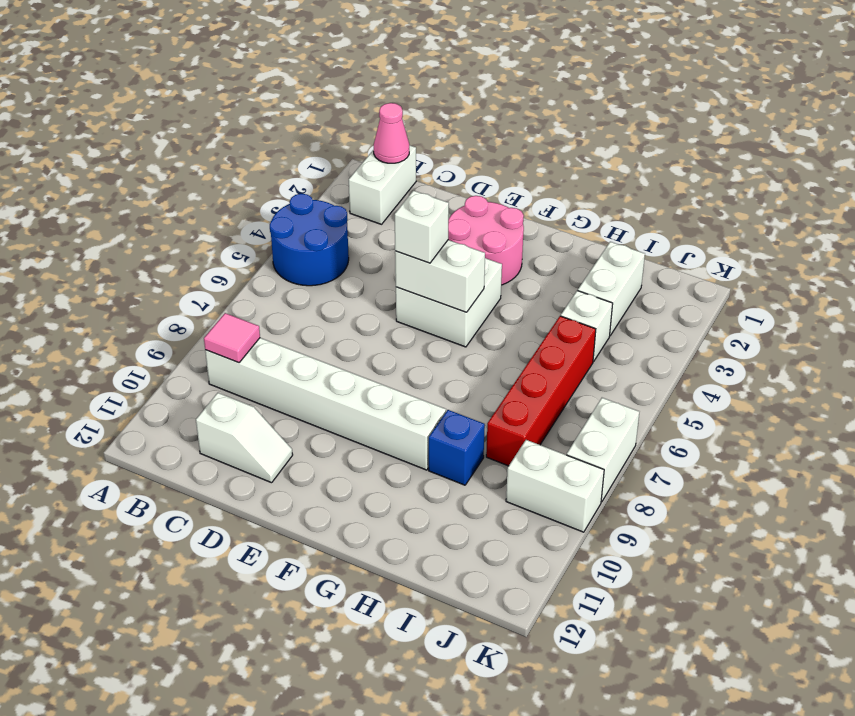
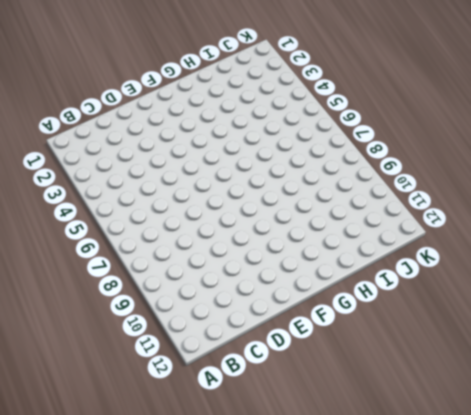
none -> blue round brick A4:B5 level 1
none -> white brick B1:B2 level 1
none -> white brick B9:G9 level 1

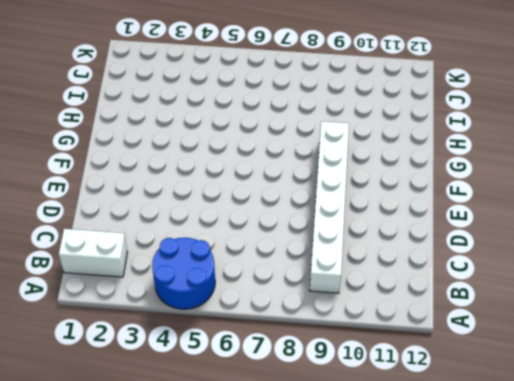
none -> white slope C11:D11 level 1 top C
none -> pink round brick E2:F3 level 1
none -> white brick E4:F5 level 1

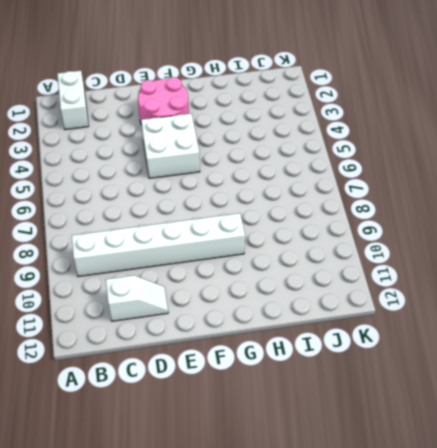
none -> blue round brick A4:B5 level 1
none -> blue brick H9 level 1
none -> white brick I2:I3 level 1

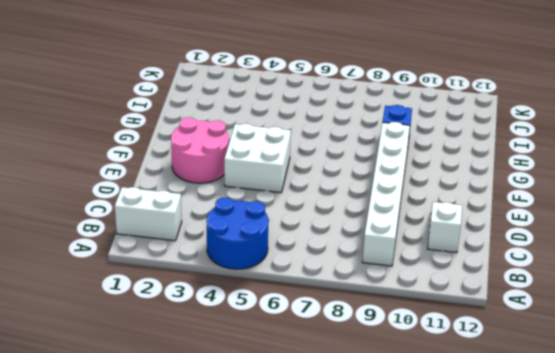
none -> white brick I2:I3 level 1
none -> white brick I4 level 1
none -> red brick I5:I8 level 1

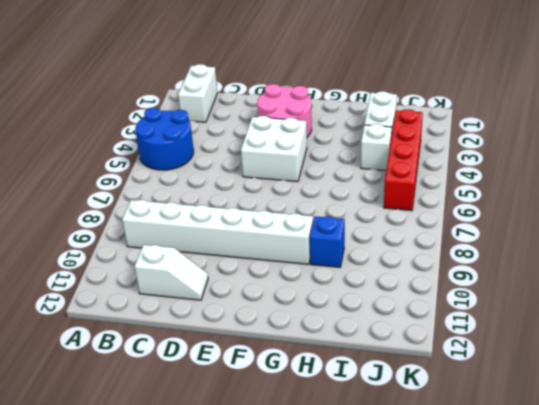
red brick J3:J6 level 1 -> red brick I5:I8 level 1
none -> white brick J9:K9 level 1
none -> white brick K7:K8 level 1
none -> pink cone B1 level 2

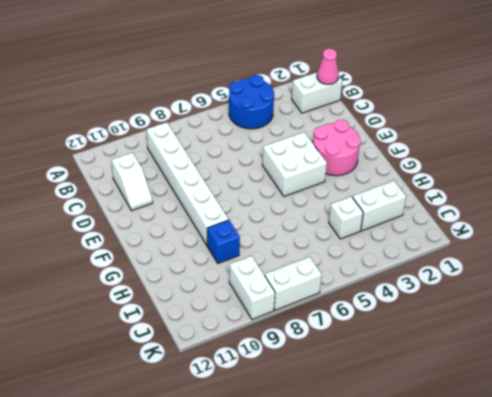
none -> red brick I5:I8 level 1
none -> pink tile B9 level 2
none -> white brick E5:F5 level 2

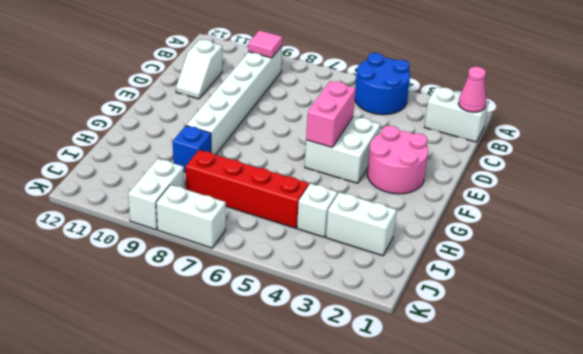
pink brick E5:F5 level 2 -> white brick E5:F5 level 2
none -> white brick E5 level 3

